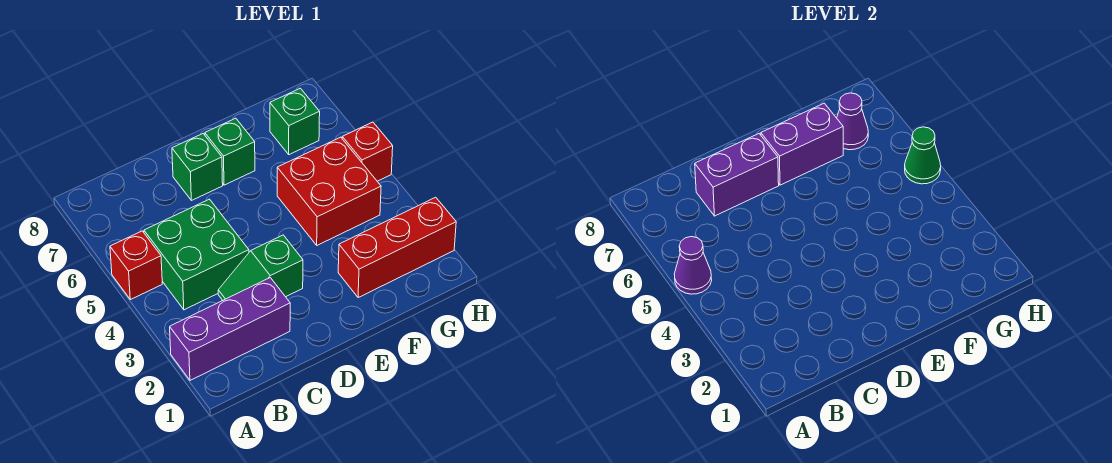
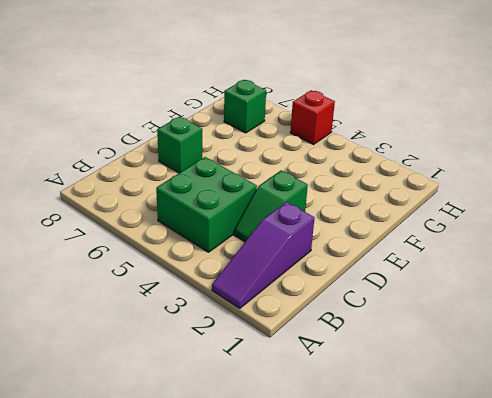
purple slope A2:C2 level 1 top C -> purple brick A2:C2 level 1
none -> red brick A5 level 1
none -> green brick E7 level 1
none -> red brick F2:H2 level 1

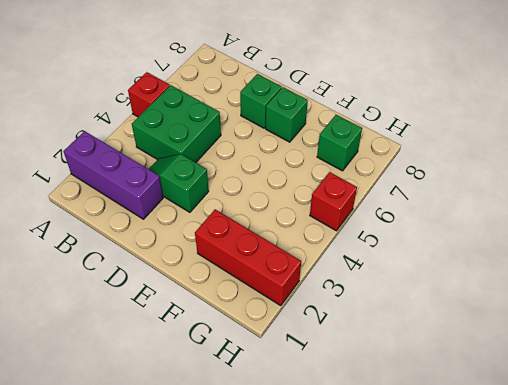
none -> red brick F4:G5 level 1
none -> purple cone A5 level 2
none -> purple brick C7:D7 level 2

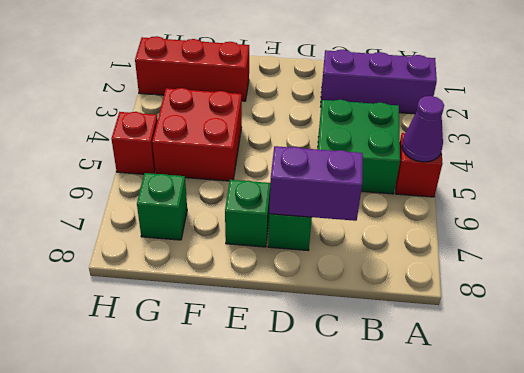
none -> green slope C3:D3 level 1 top D
none -> purple brick E7:F7 level 2
none -> purple cone G7 level 2

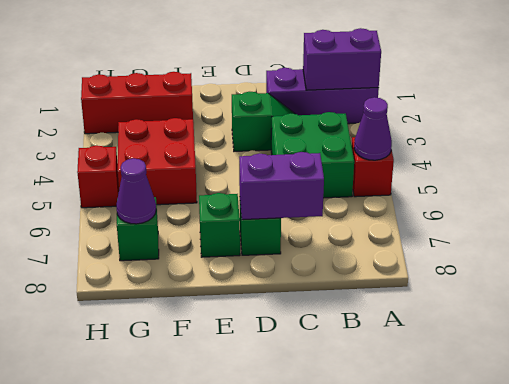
purple brick A2:B2 level 2 -> purple brick E7:F7 level 2
none -> green cone H5 level 2

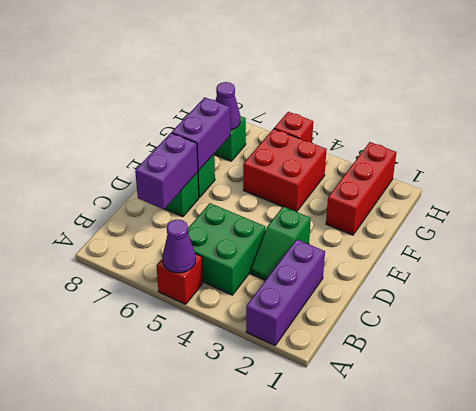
none -> green cone H5 level 2

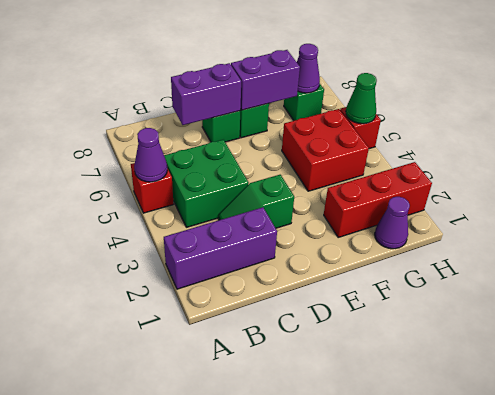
purple cone G1 level 1 -> none

